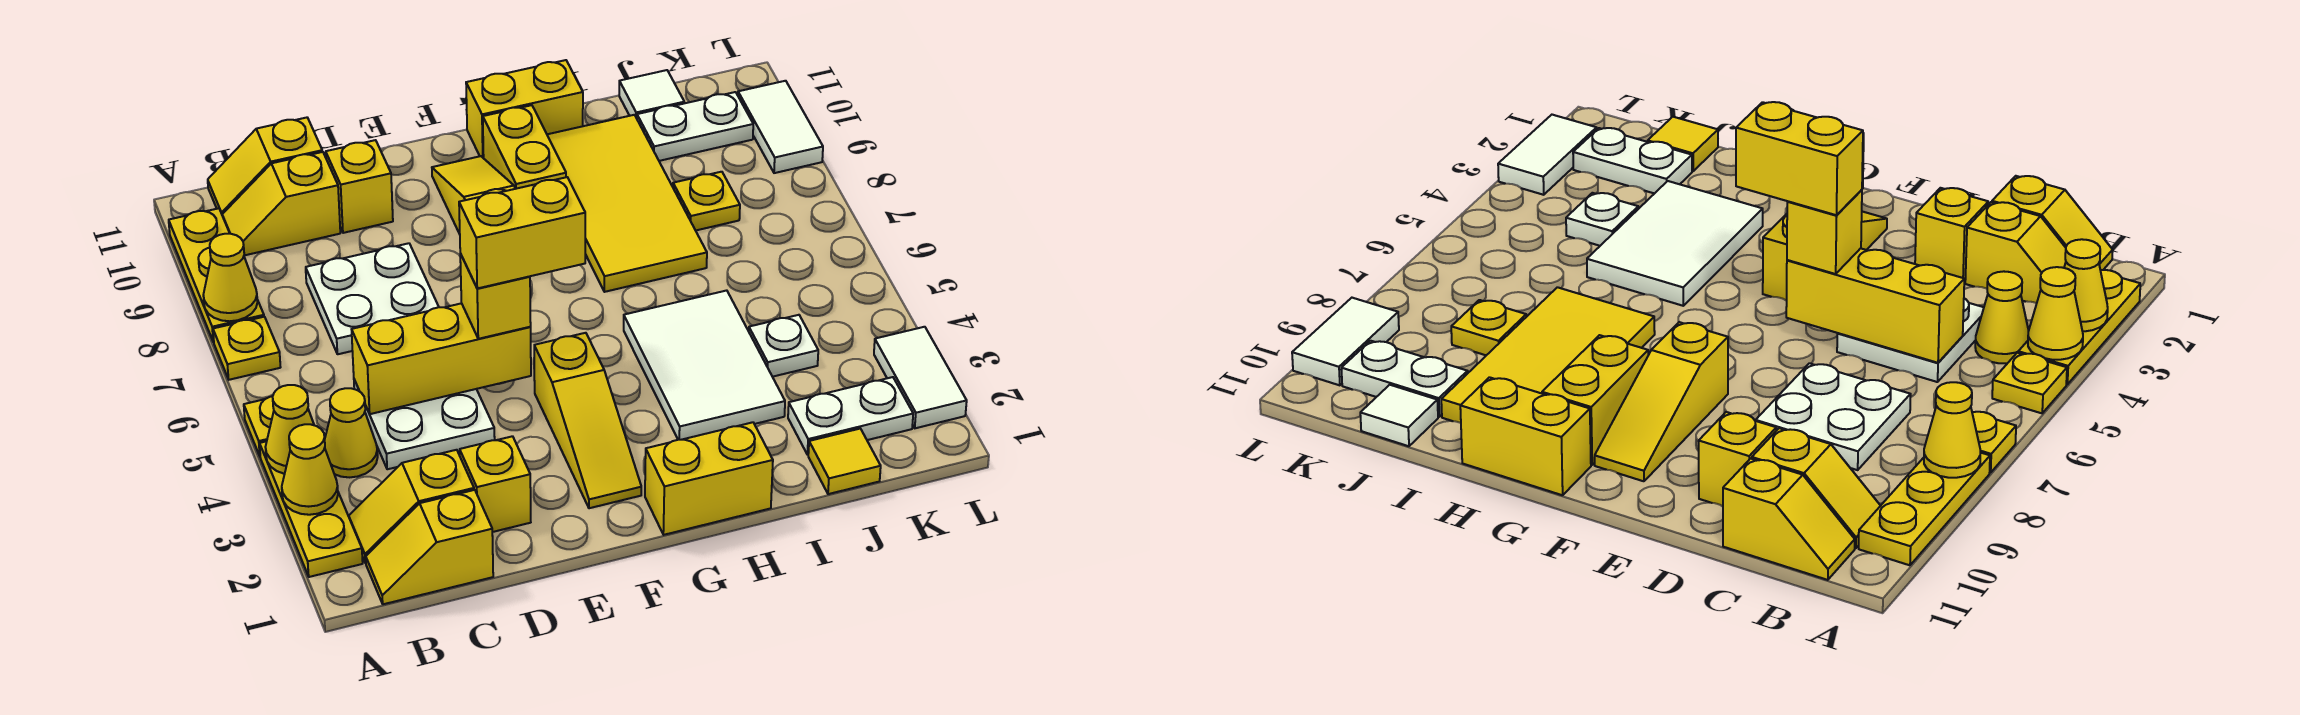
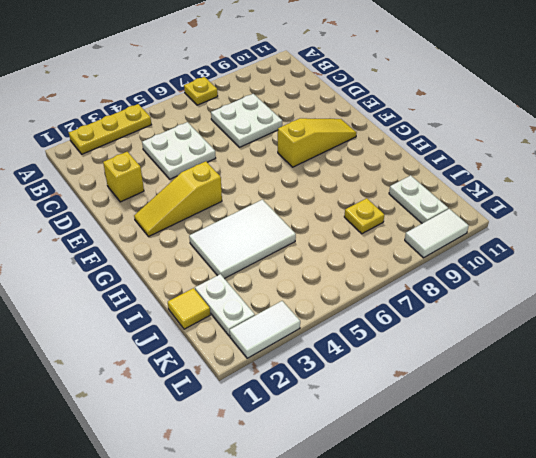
none -> yellow plate A5 level 1
none -> yellow plate A8:A10 level 1
none -> yellow slope B1:C1 level 1 top C
none -> yellow slope B2:C2 level 1 top C

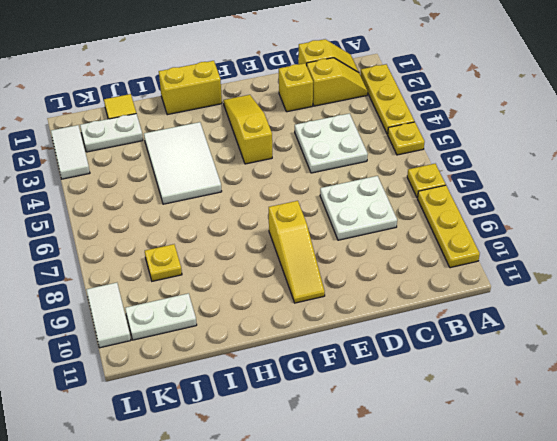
none -> yellow cone B4 level 1
none -> yellow slope B10:C10 level 1 top C
none -> yellow slope B11:C11 level 1 top C
none -> yellow brick D10 level 1

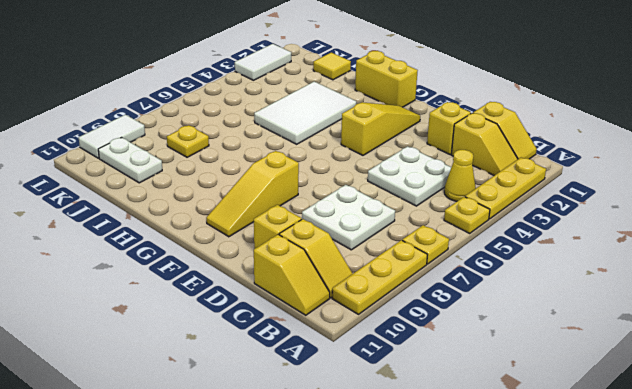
none -> yellow brick G9:G10 level 1
none -> yellow brick G11:H11 level 1
none -> yellow tile H7:I10 level 1
none -> white plate J2:K2 level 1

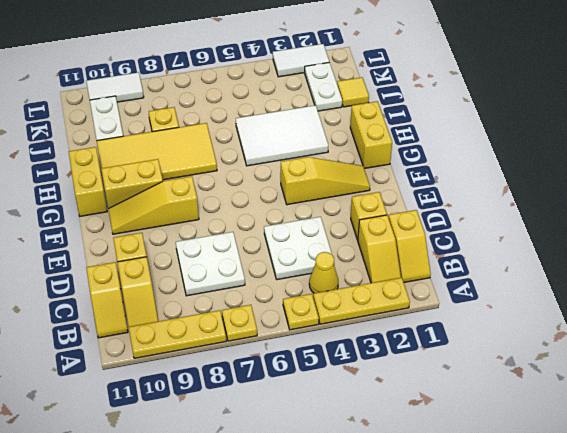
none -> white plate J4 level 1
none -> white tile J11 level 1
none -> yellow cone A3 level 2
none -> yellow cone A4 level 2

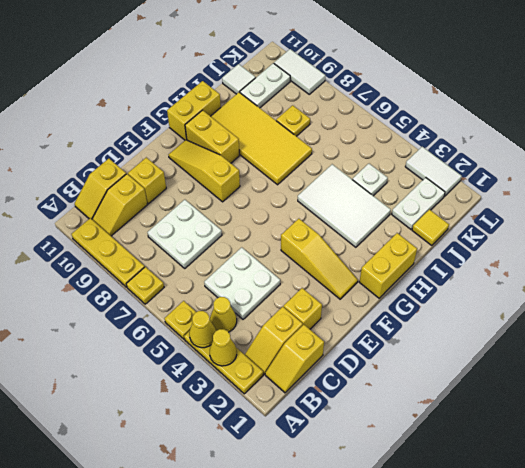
none -> yellow cone A8 level 2
none -> yellow brick C5:E5 level 2
none -> yellow brick E5 level 3
none -> yellow brick E5:F5 level 4

